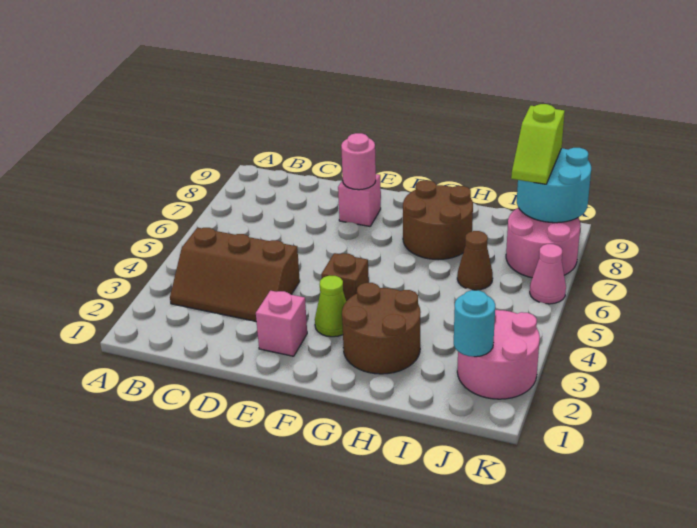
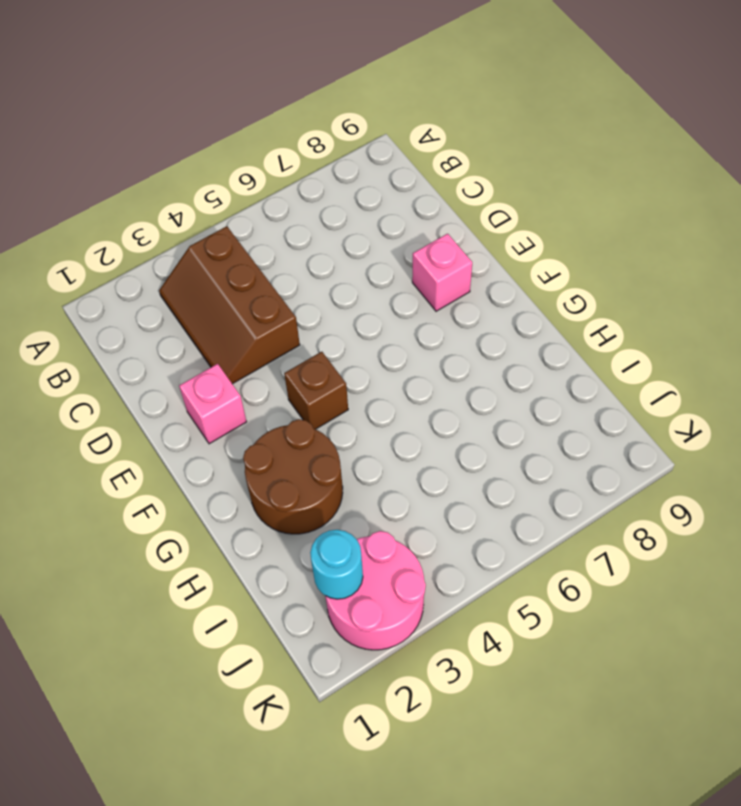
none -> lime cone F3 level 1
none -> brown round brick G7:H8 level 1
none -> brown cone I6 level 1

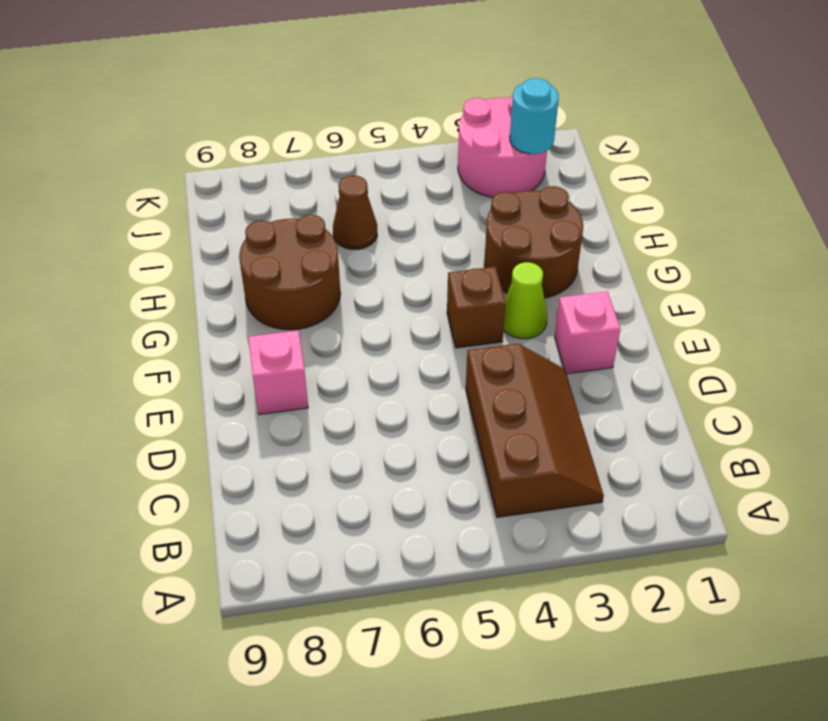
none -> pink round brick J7:K8 level 1
none -> pink cone K6 level 1
none -> pink round brick E8 level 2

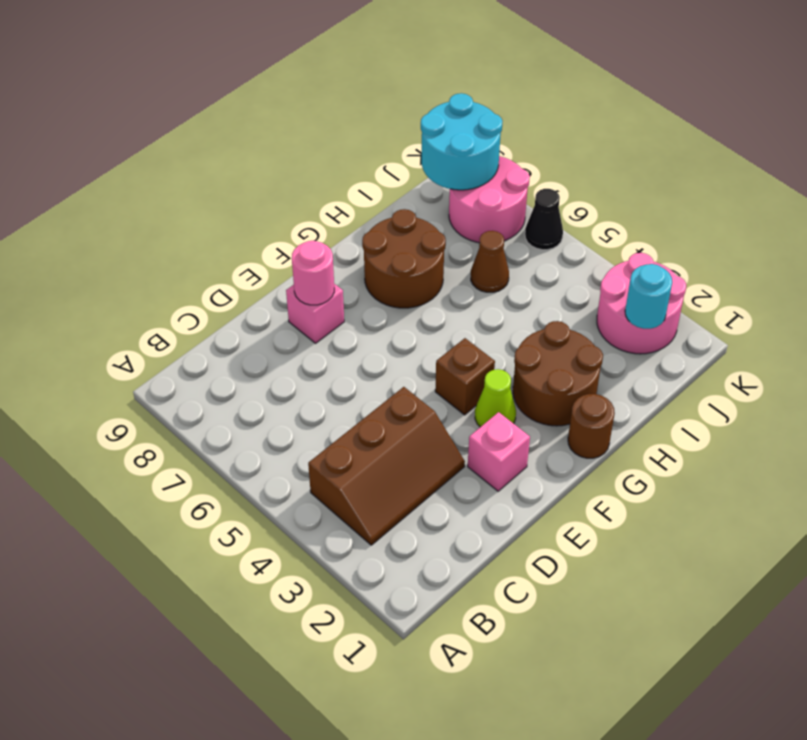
brown round brick G1 level 1 -> none
black cone K6 level 1 -> pink cone K6 level 1
none -> lime slope J8:J9 level 3 top 9

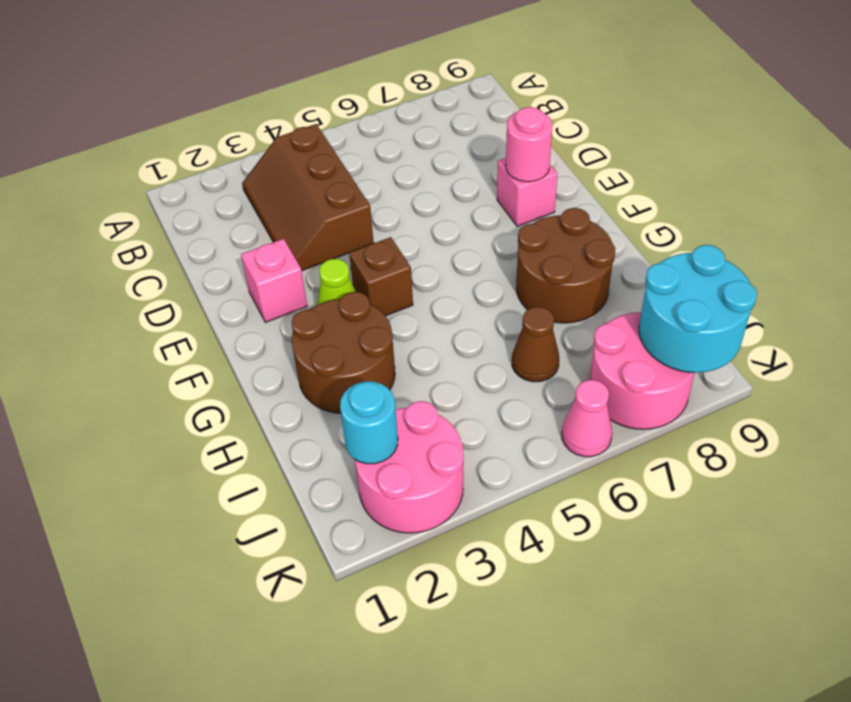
none -> lime slope J8:J9 level 3 top 9

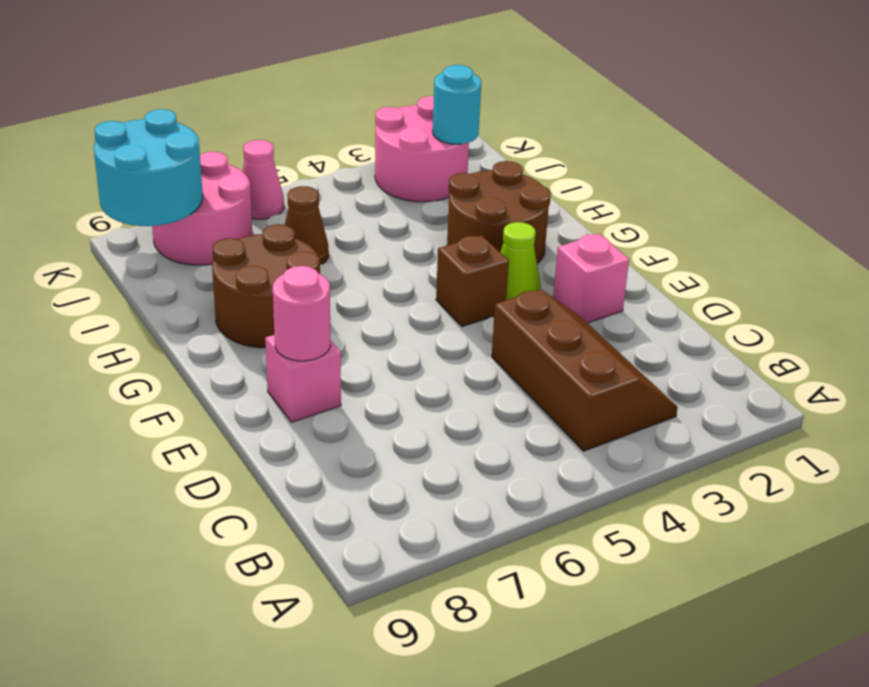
none -> lime slope J8:J9 level 3 top 9

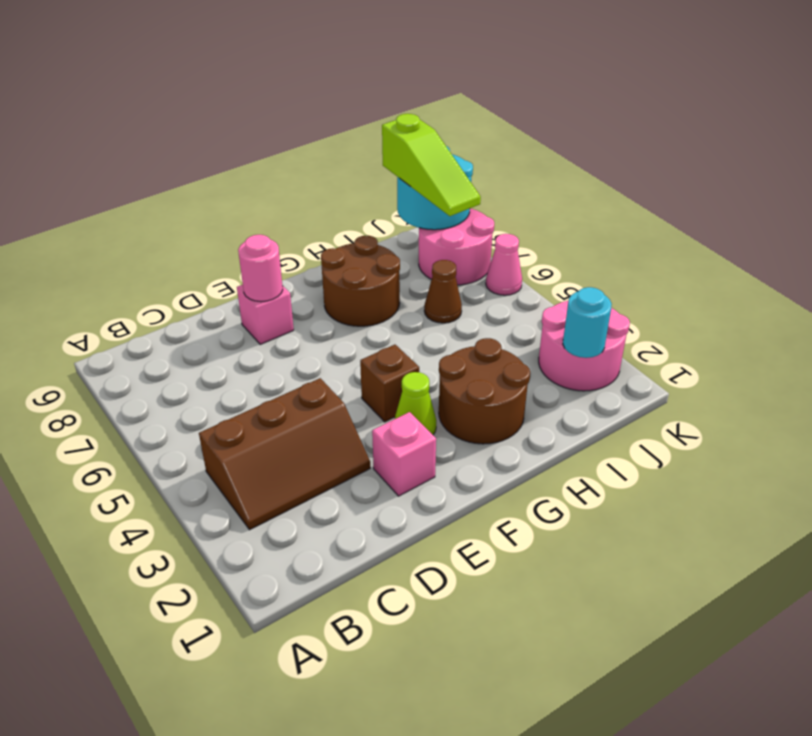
lime slope J7:J9 level 3 top 9 -> lime slope J8:J9 level 3 top 9

